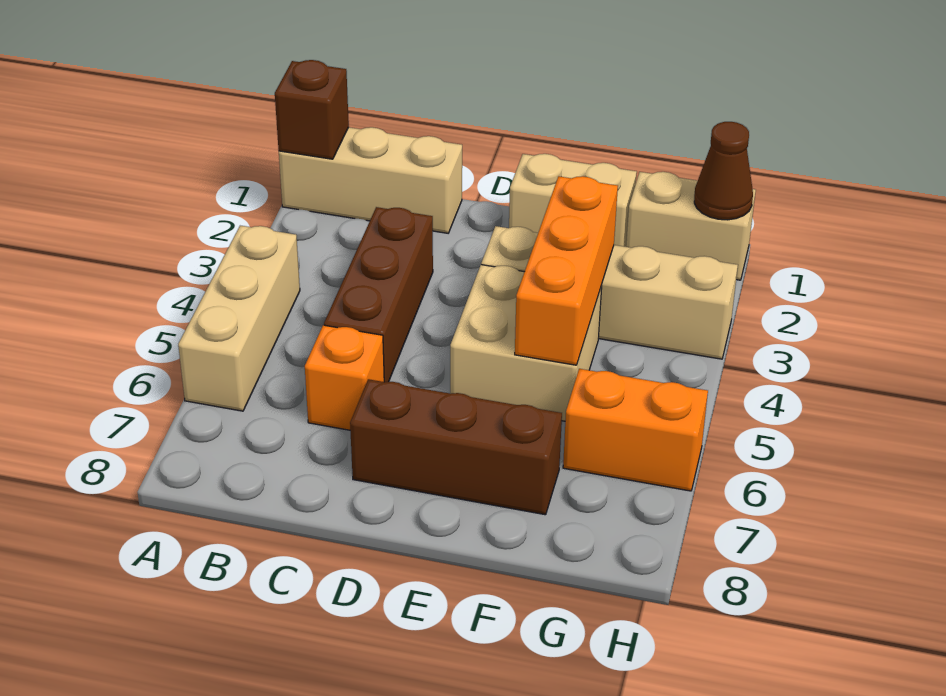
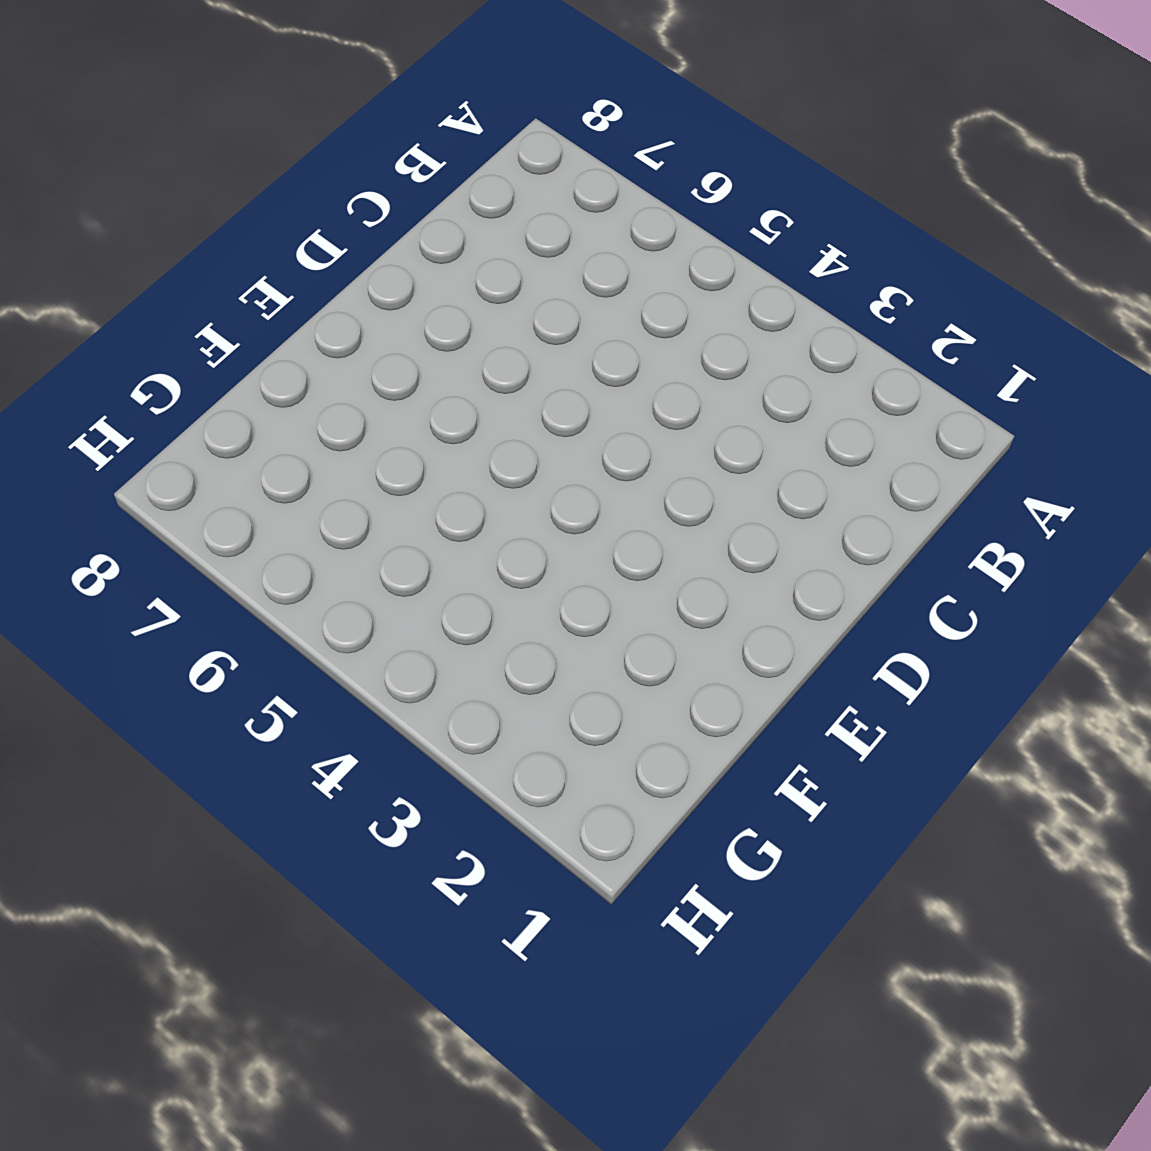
none -> tan brick A1:C1 level 1
none -> tan brick A4:A6 level 1
none -> brown brick C3:C5 level 1

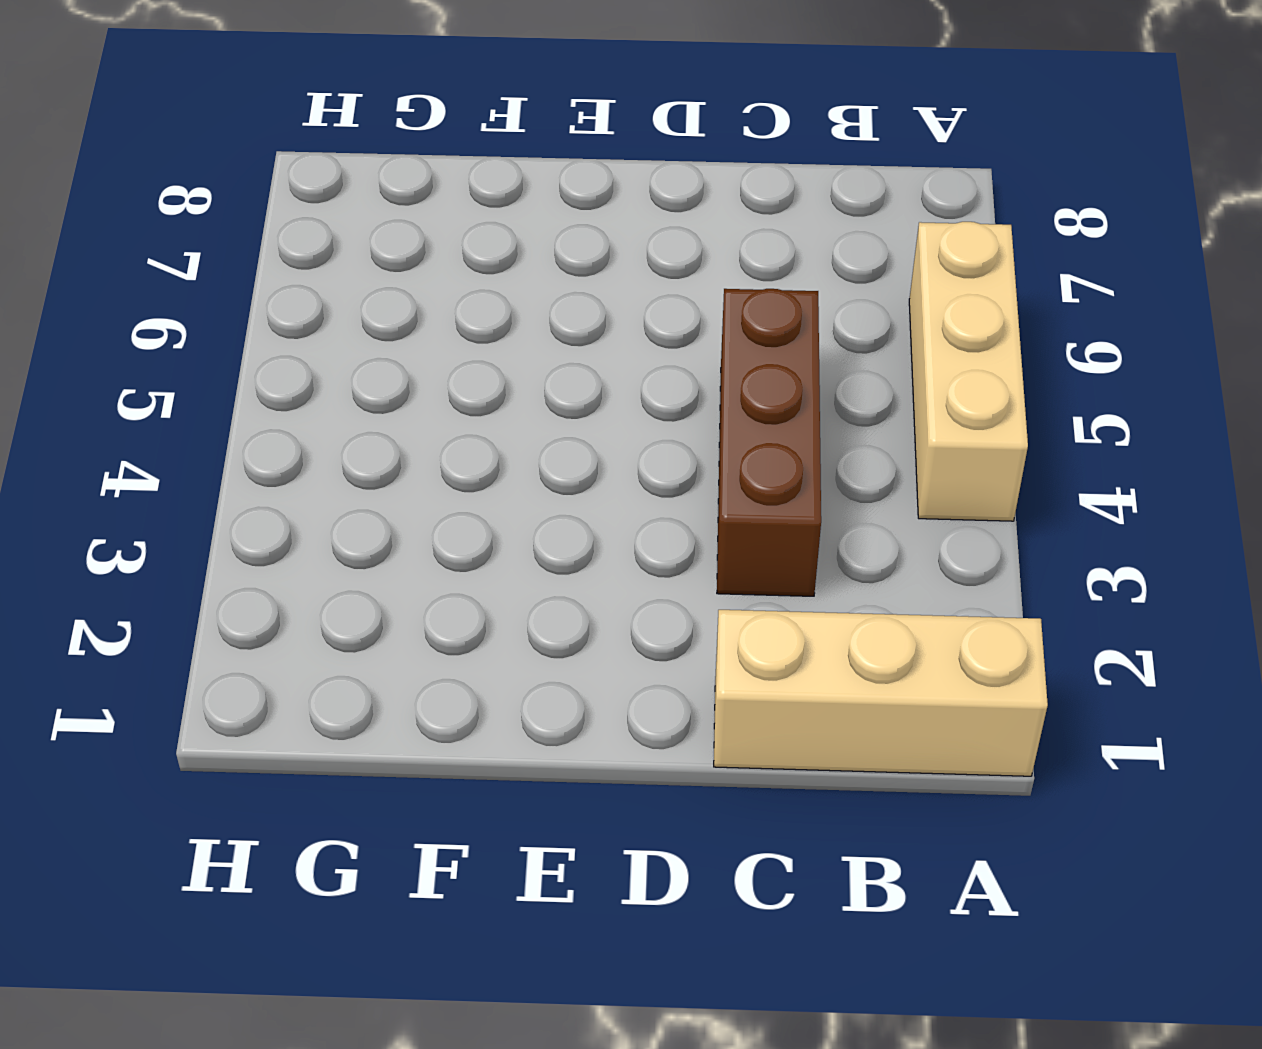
none -> orange brick C6 level 1
none -> brown brick D7:F7 level 1
none -> tan brick E1:F1 level 1

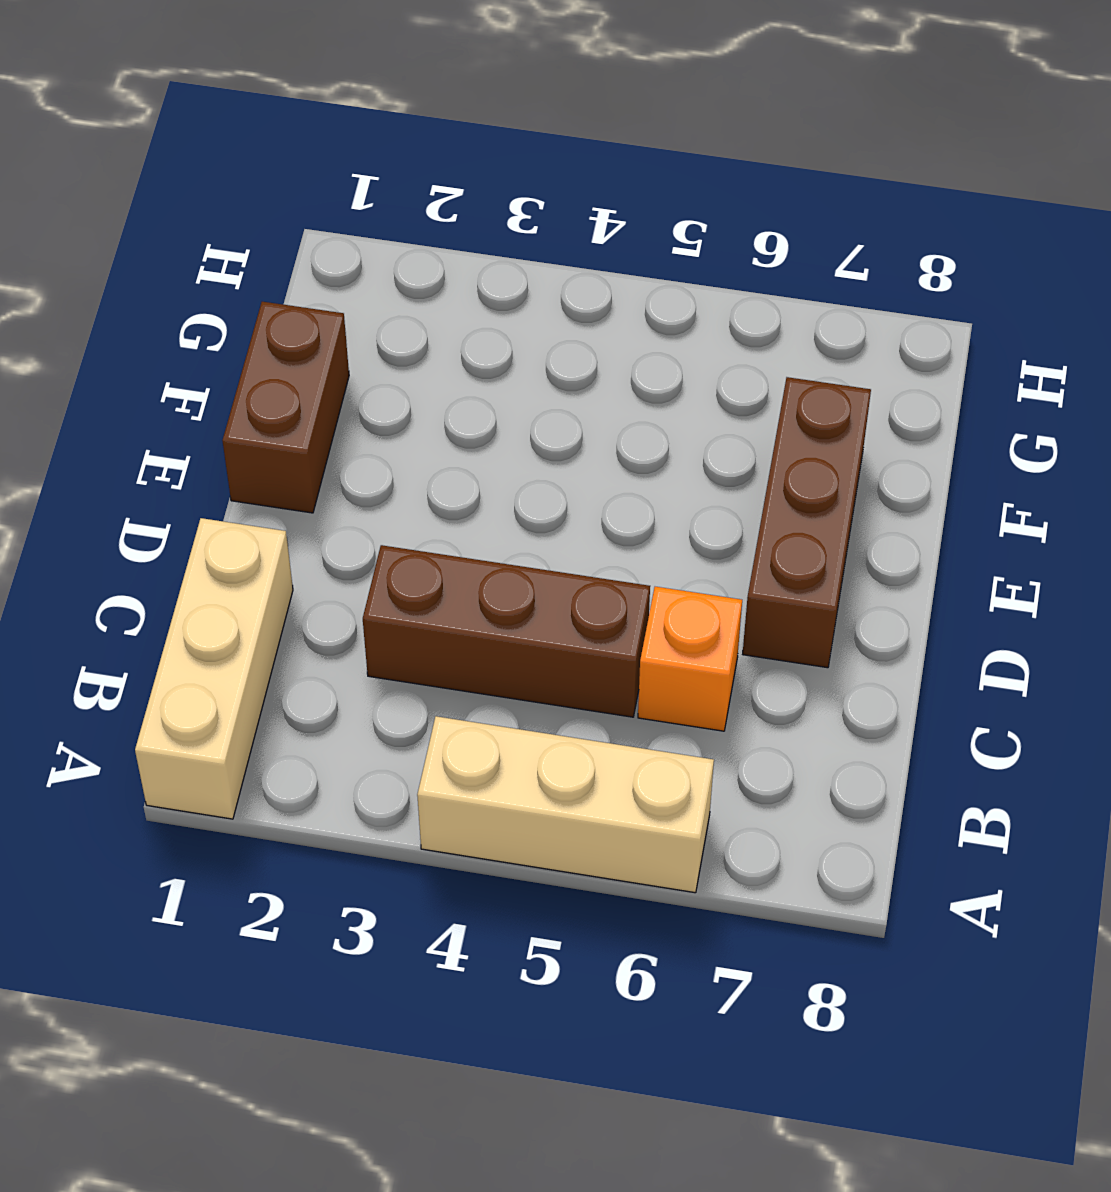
brown brick E1:F1 level 1 -> tan brick E1:F1 level 1
none -> tan brick E3:H3 level 1
none -> tan brick E4:F5 level 1
none -> tan brick G1:H1 level 1

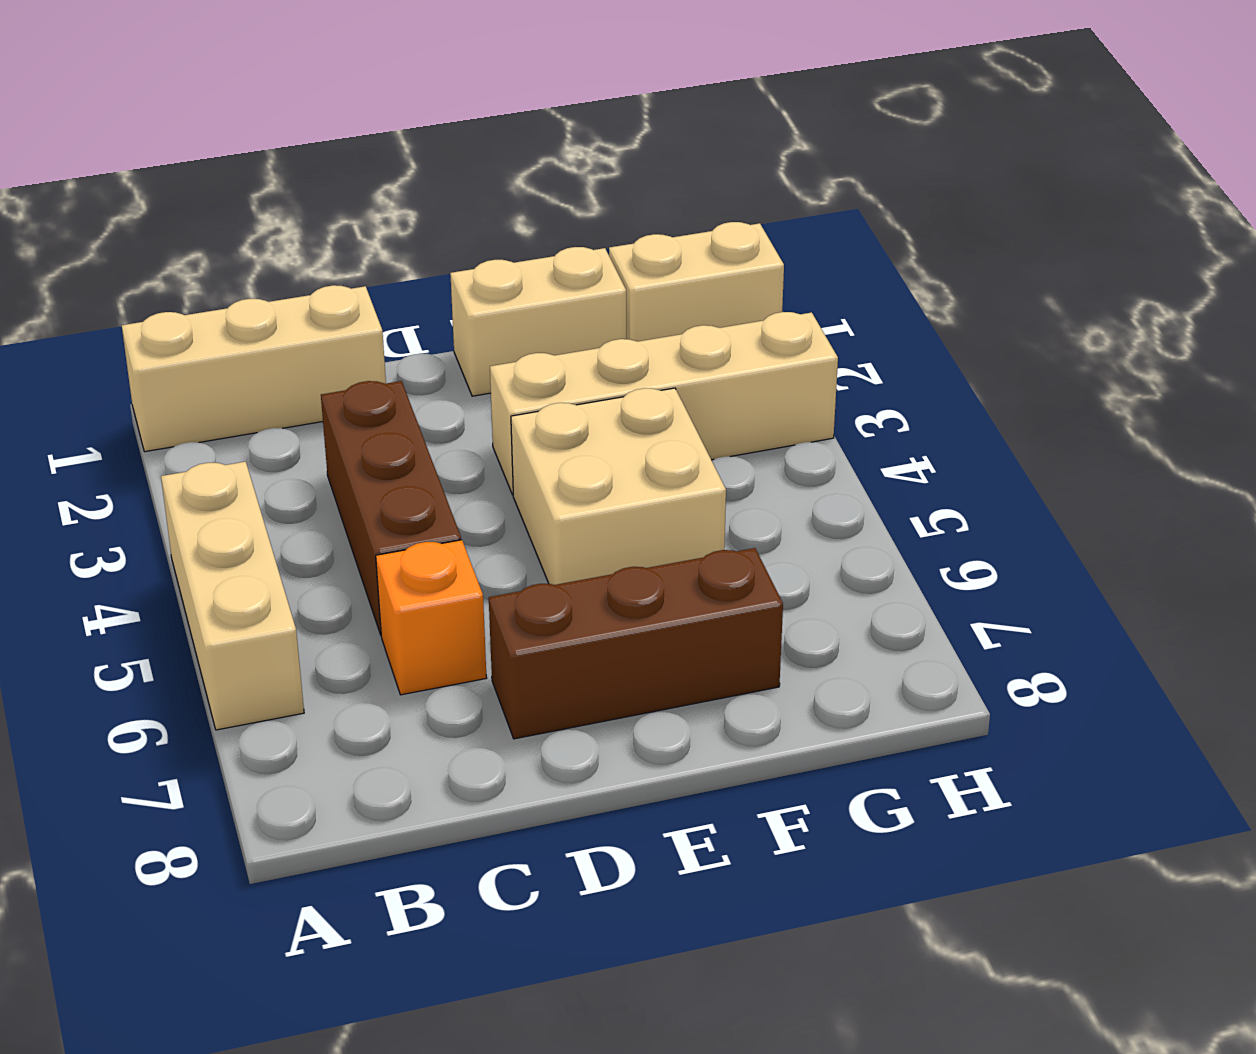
none -> orange brick G6:H6 level 1
none -> brown brick A1 level 2
none -> orange brick F3:F5 level 2

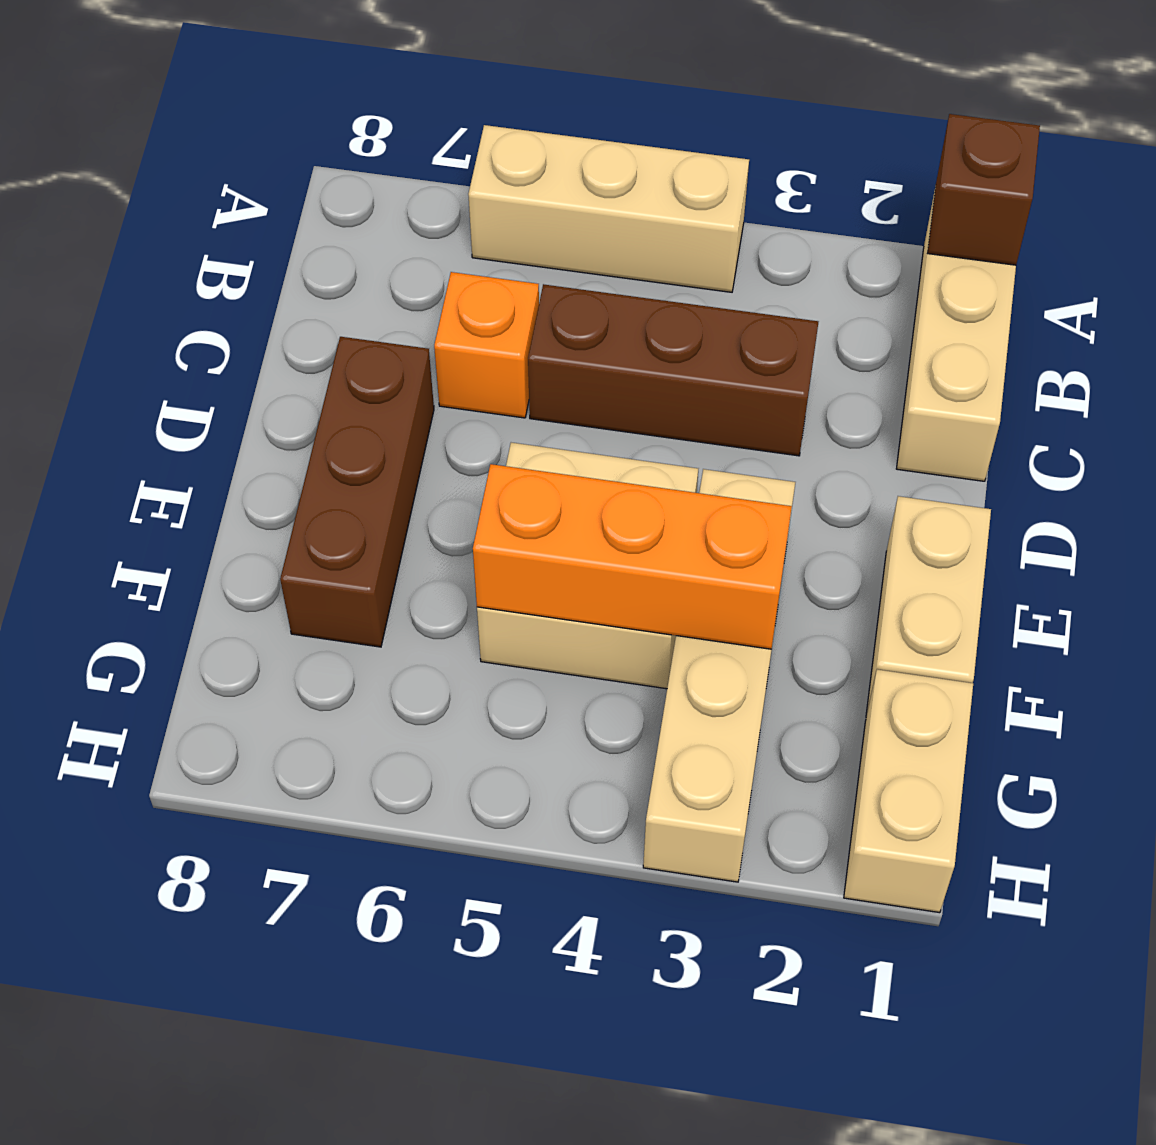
none -> orange brick G6:H6 level 1
none -> brown cone H1 level 2

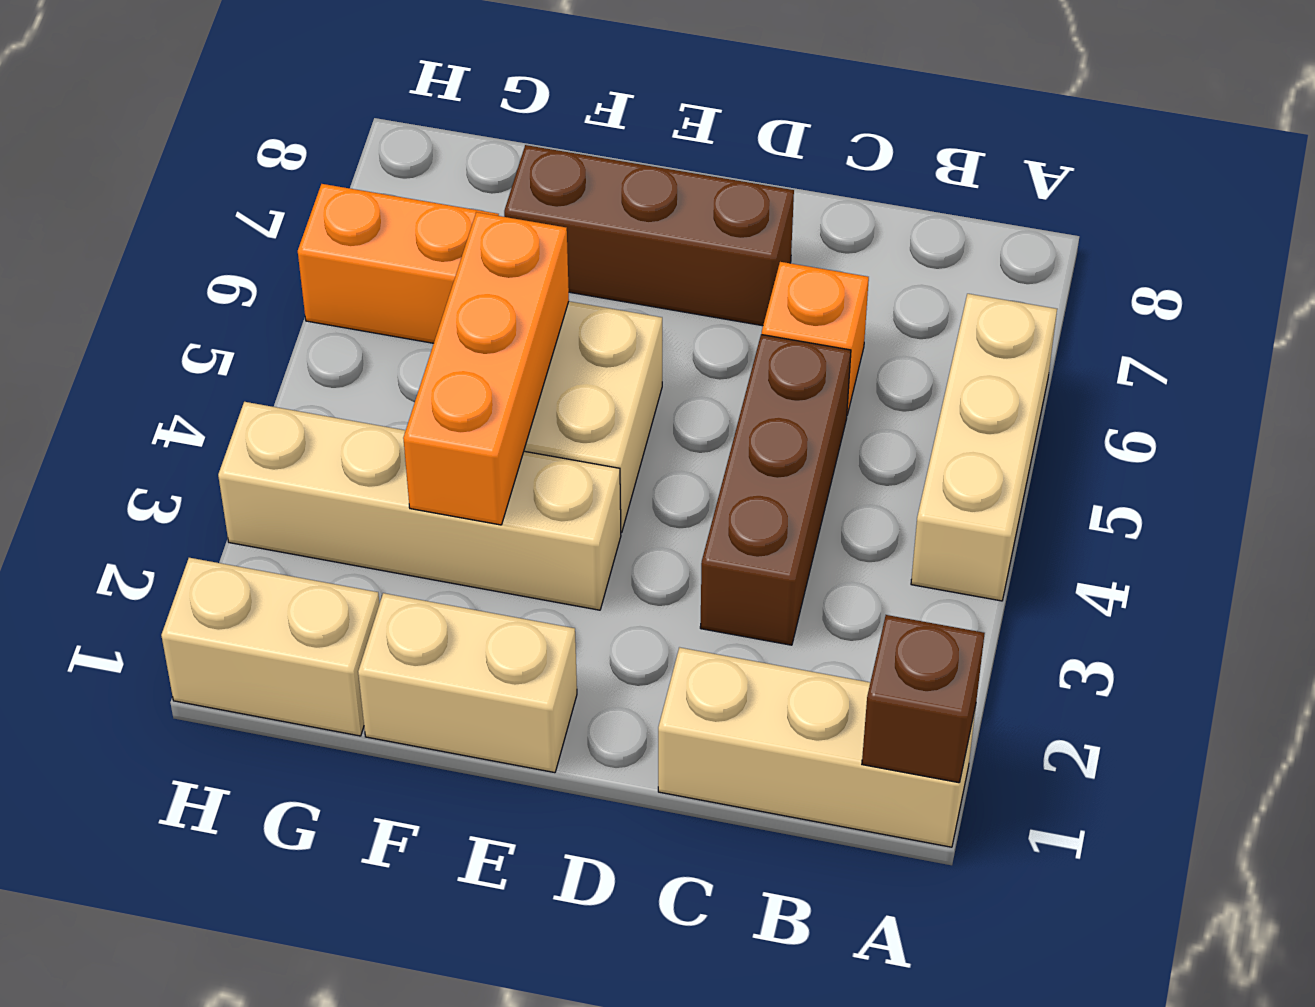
none -> brown cone H1 level 2

